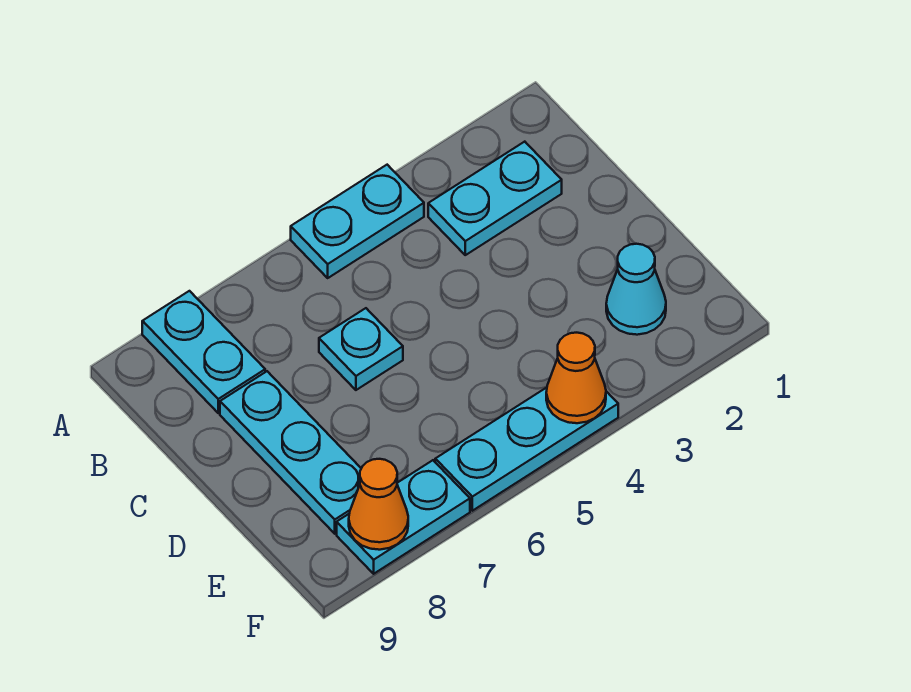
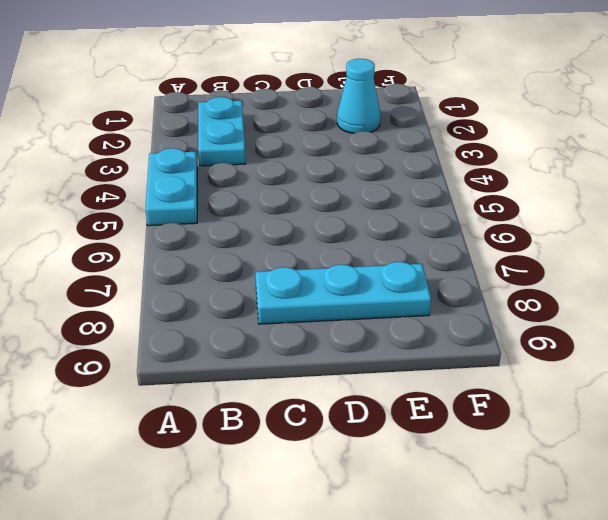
none -> cyan plate A8:B8 level 1
none -> cyan plate C6 level 1

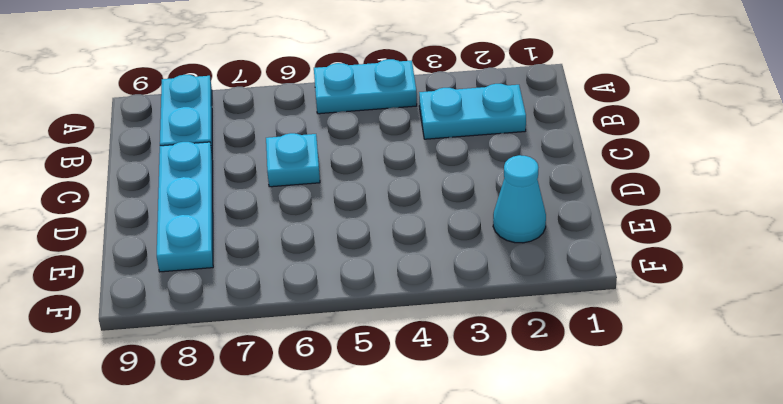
none -> cyan plate F4:F6 level 1
none -> cyan plate F7:F8 level 1

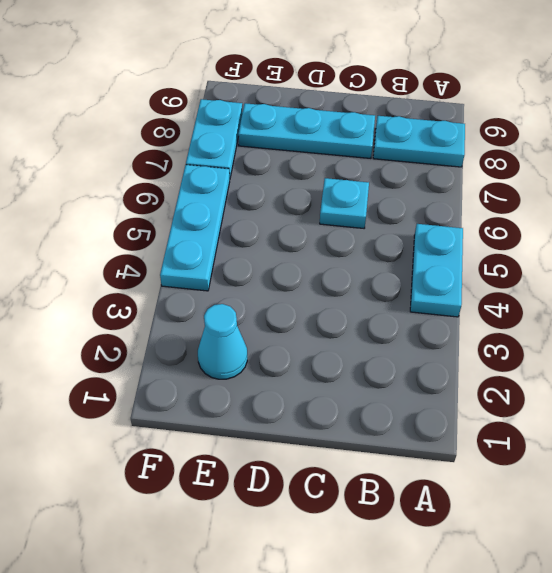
none -> cyan plate B2:B3 level 1
none -> orange cone F4 level 2

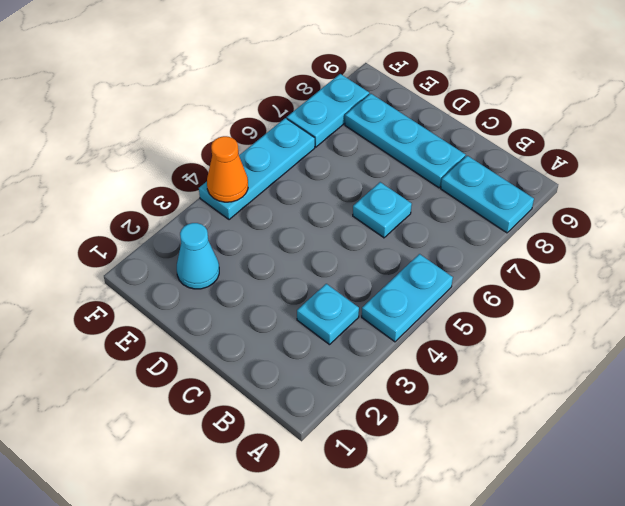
cyan plate B3 level 1 -> cyan plate B2:B3 level 1
none -> orange cone F8 level 2

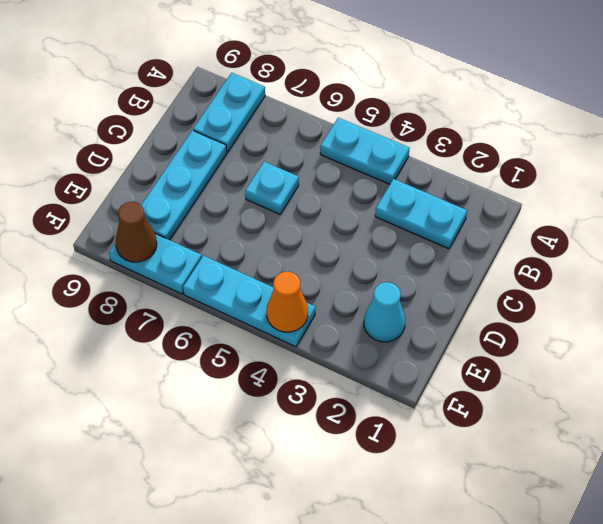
brown cone F8 level 2 -> orange cone F8 level 2

